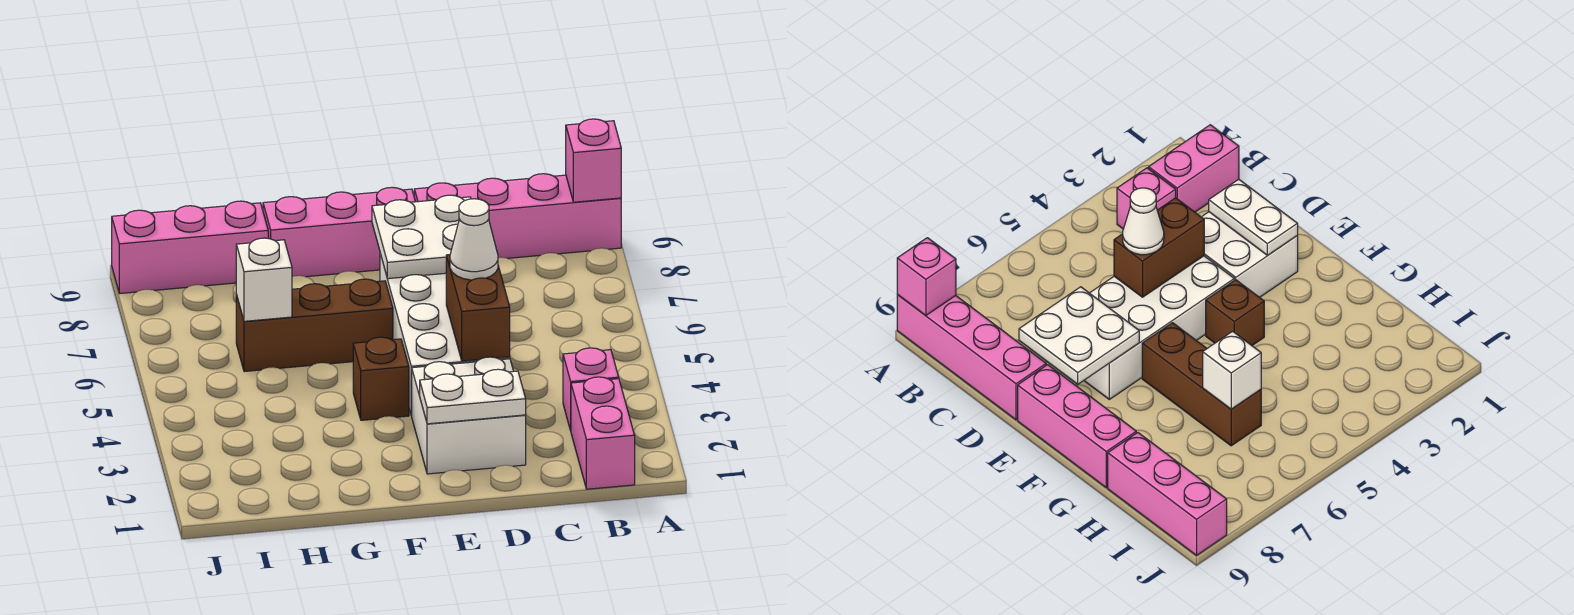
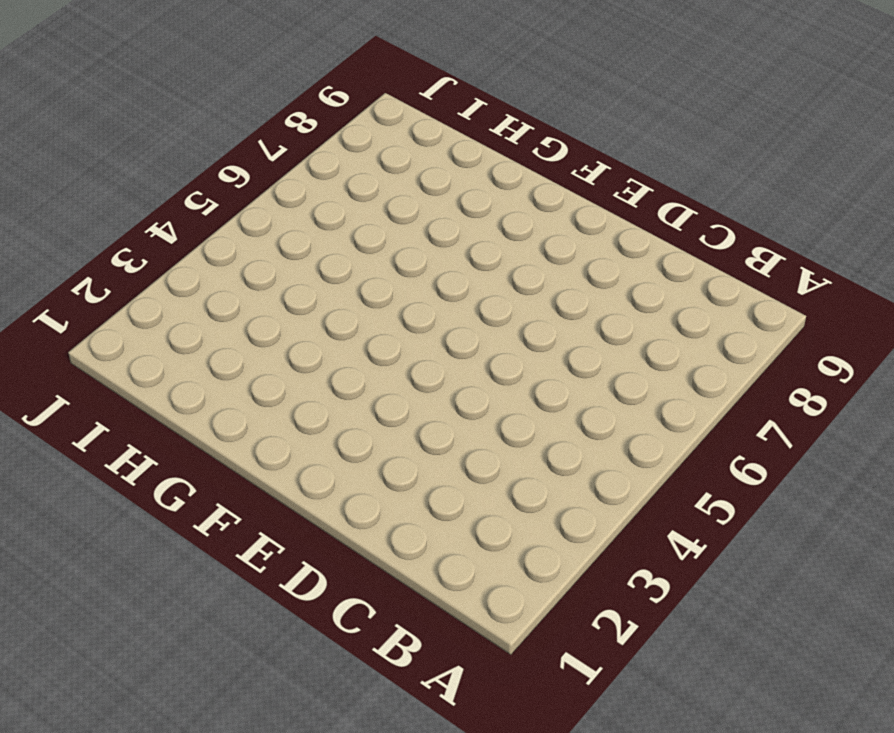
none -> pink brick A9:D9 level 1
none -> pink brick B1:B2 level 1
none -> pink brick B3 level 1

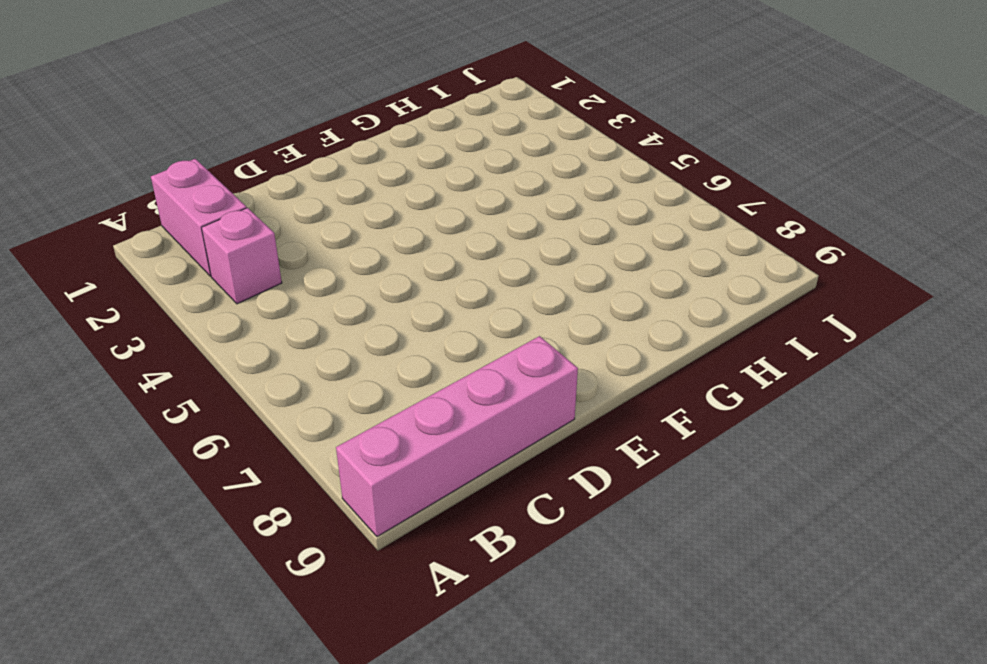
none -> white brick D2:E3 level 1
none -> white brick D4:E7 level 1
none -> pink brick E9:G9 level 1

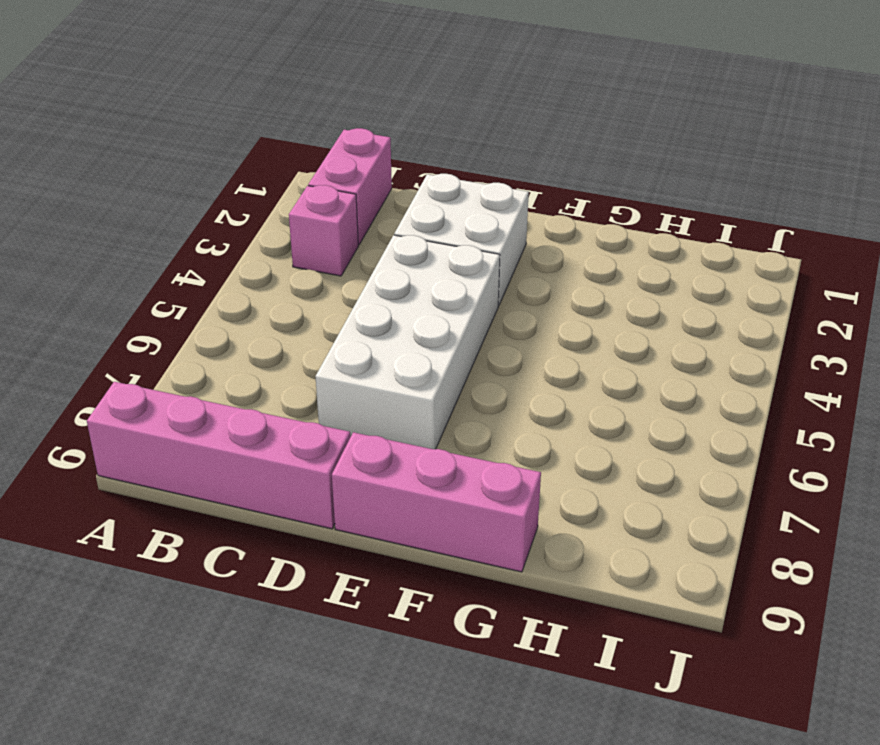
none -> brown brick F4 level 1
none -> brown brick F6:H6 level 1
none -> pink brick H9:J9 level 1

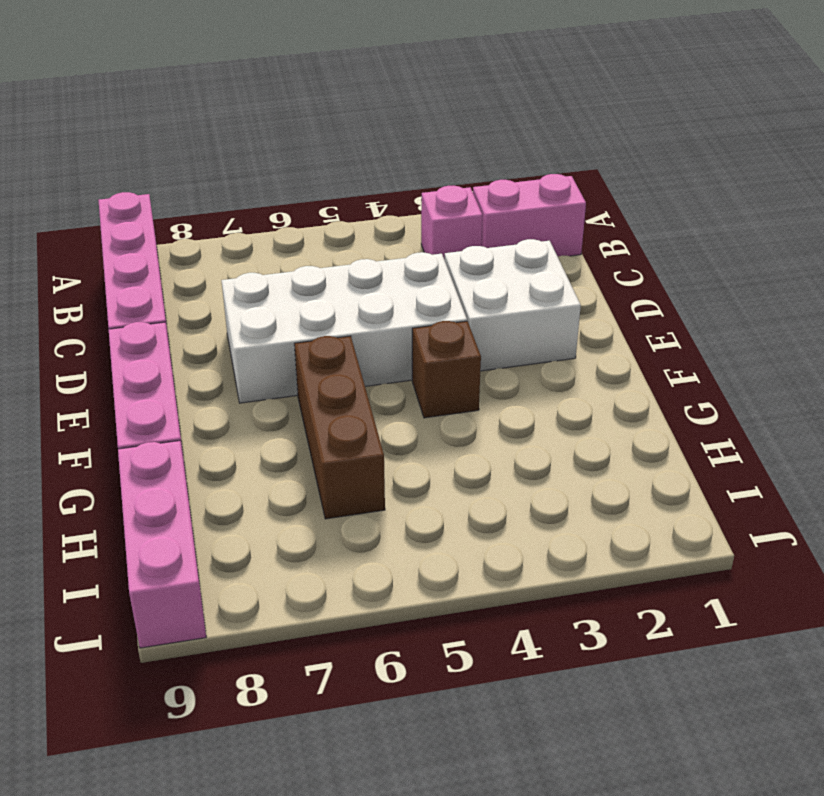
none -> pink brick A9 level 2
none -> white plate D2:E2 level 2
none -> brown brick D4:D5 level 2

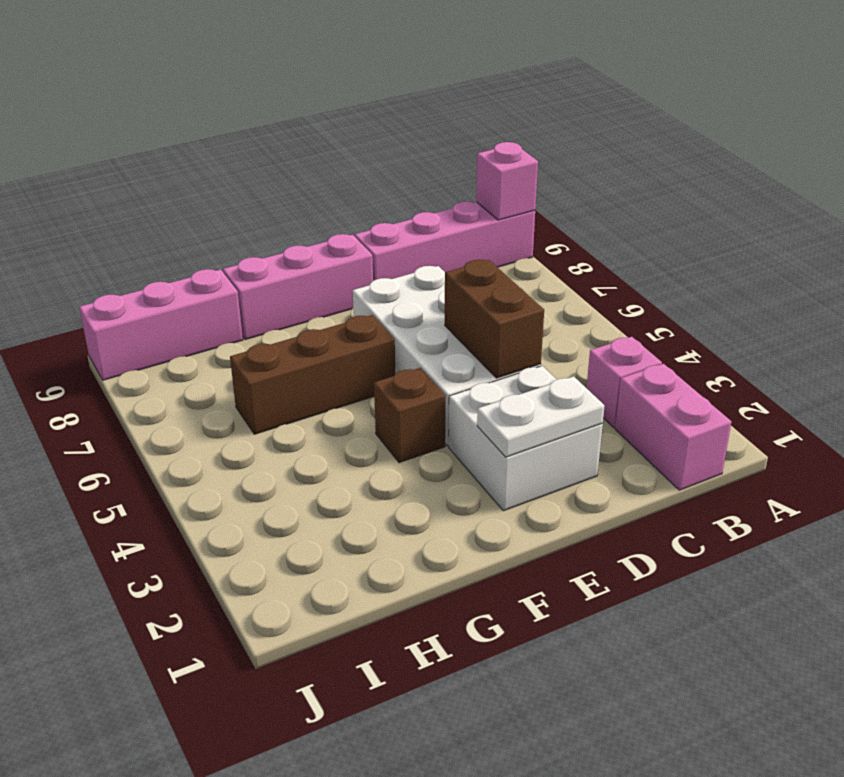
none -> white plate D7:E8 level 2
none -> white brick H6 level 2
none -> white cone D5 level 3

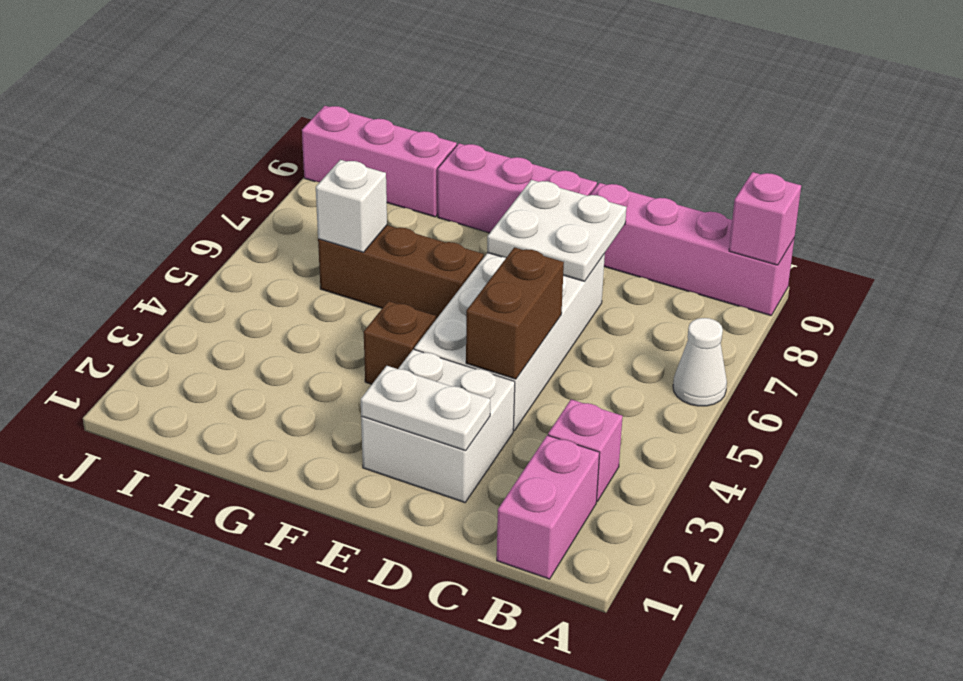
white cone A6 level 1 -> white cone D5 level 3

